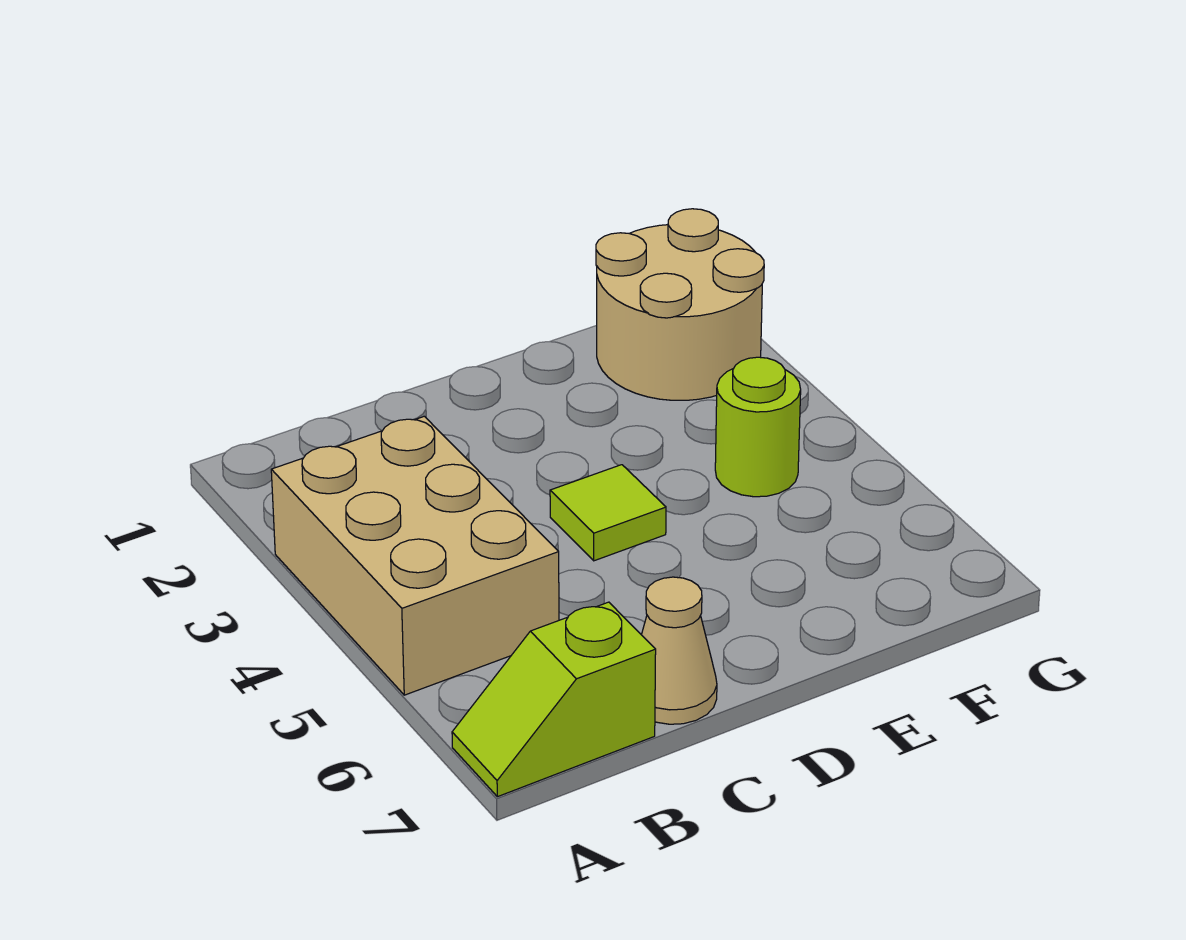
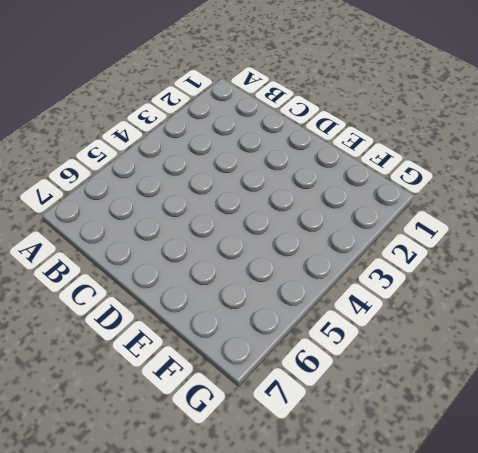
none -> tan brick A3:B5 level 1
none -> lime slope A7:B7 level 1 top B

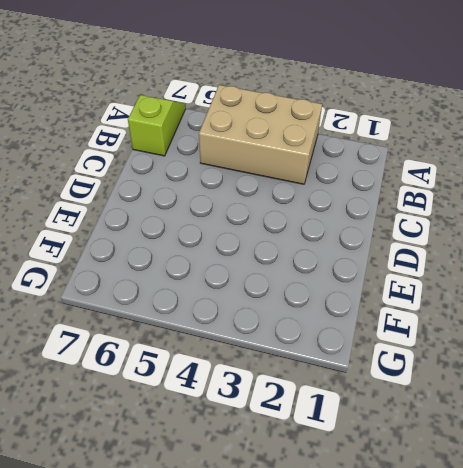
none -> tan cone C7 level 1
none -> lime tile D4 level 1

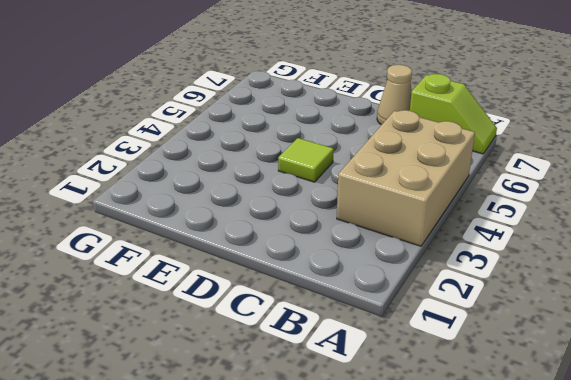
none -> tan round brick F1:G2 level 1
none -> lime round brick F4 level 1

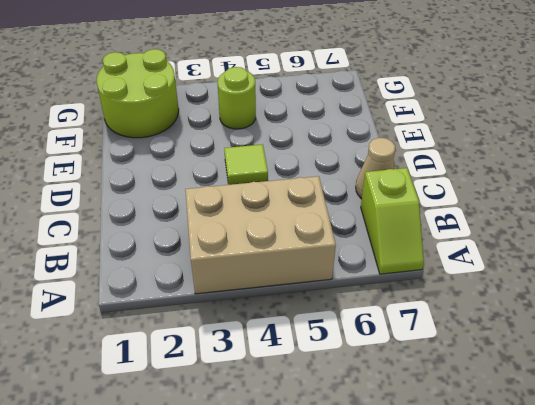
lime round brick F1:G2 level 1 -> tan round brick F1:G2 level 1

